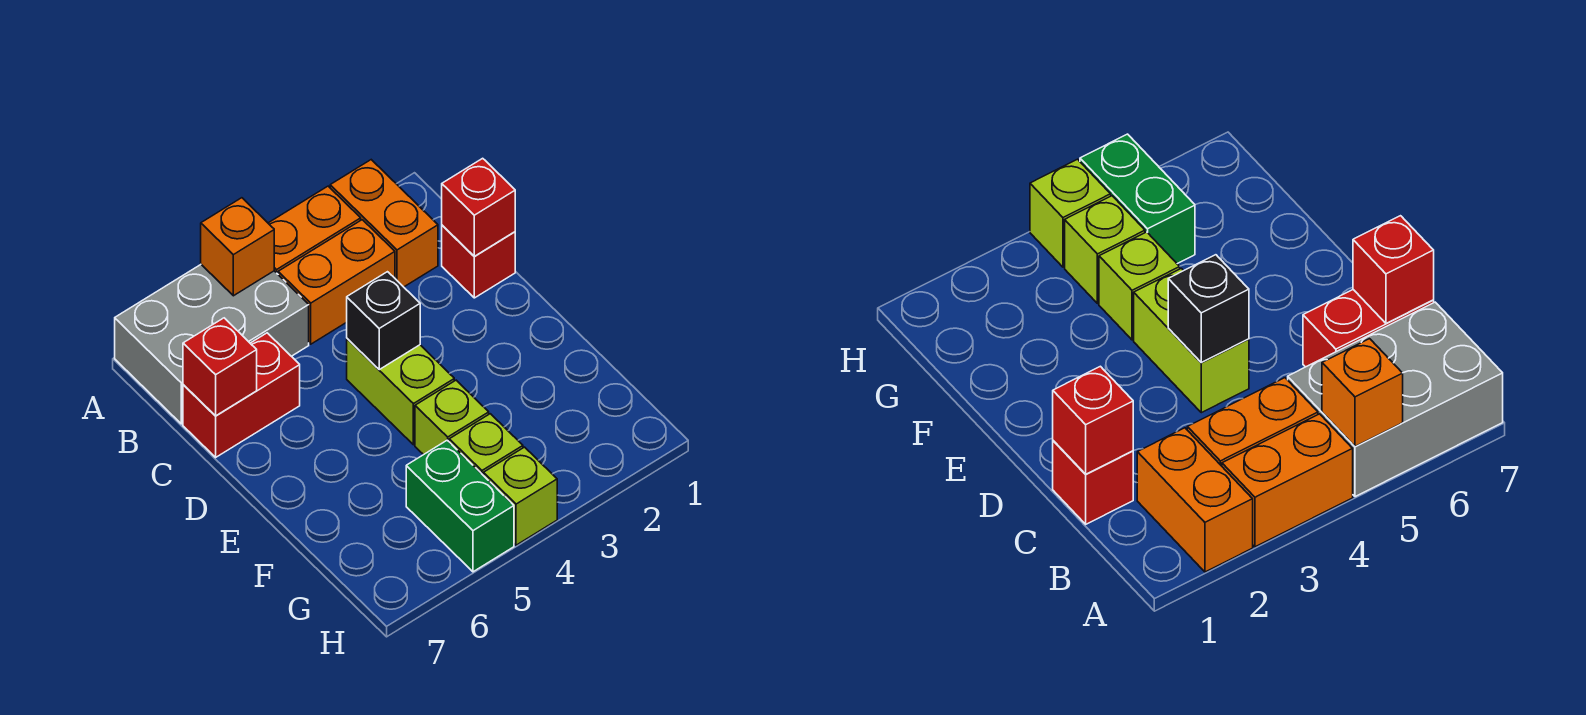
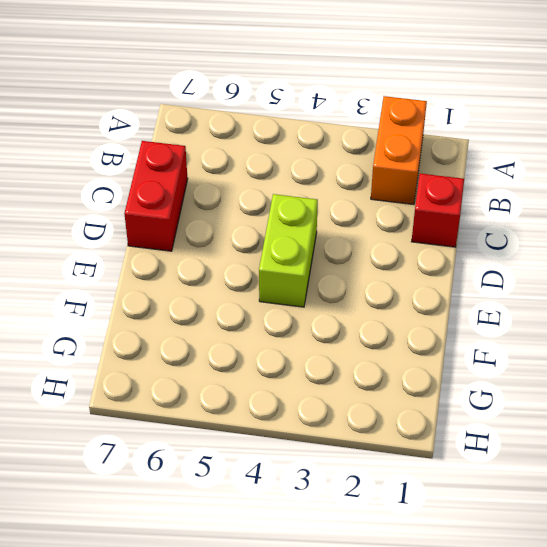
red brick C7:D7 level 1 -> red brick C6:C7 level 1
none -> orange brick A3:A4 level 1
none -> grey brick A5:B7 level 1
none -> orange brick B3:B4 level 1

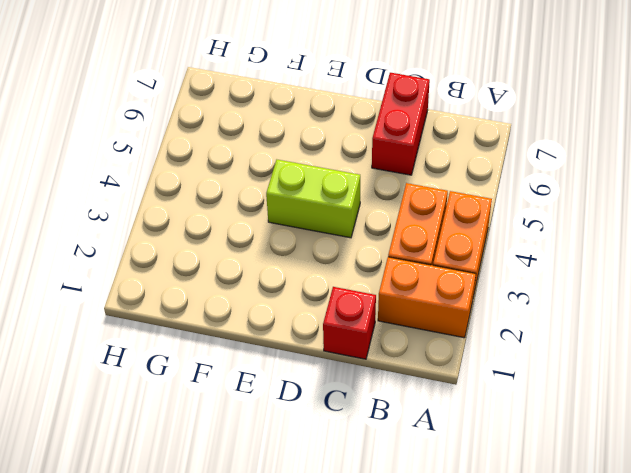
none -> grey brick A5:B7 level 1
none -> lime brick F4 level 1
none -> lime brick G4 level 1

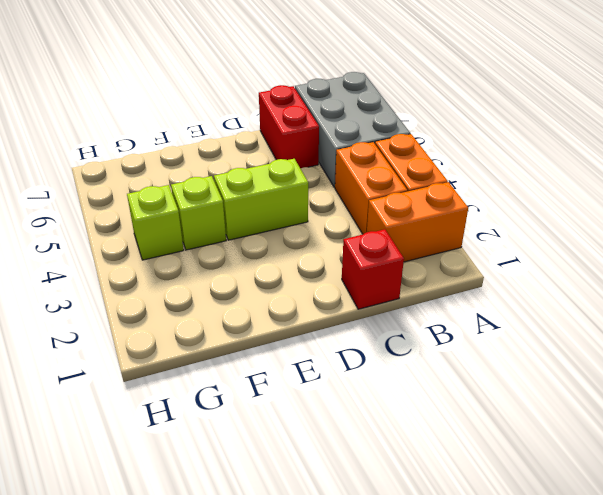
none -> green brick G5:H5 level 1
none -> lime brick H4 level 1
none -> orange brick A5 level 2

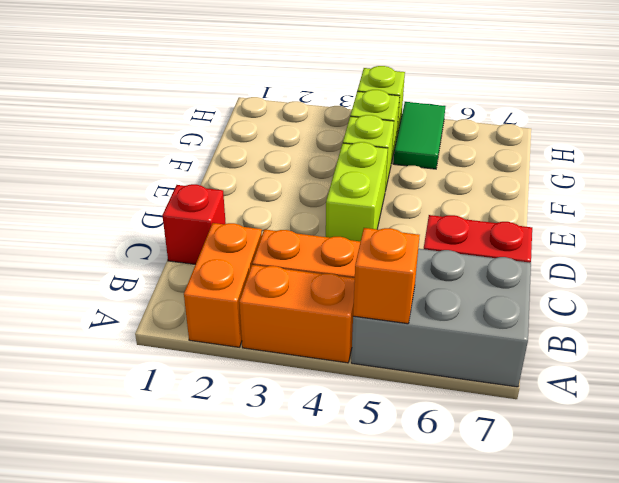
green tile G5:H5 level 1 -> green brick G5:H5 level 1
none -> red brick C1 level 2
none -> red brick C7 level 2
none -> black brick D4 level 2

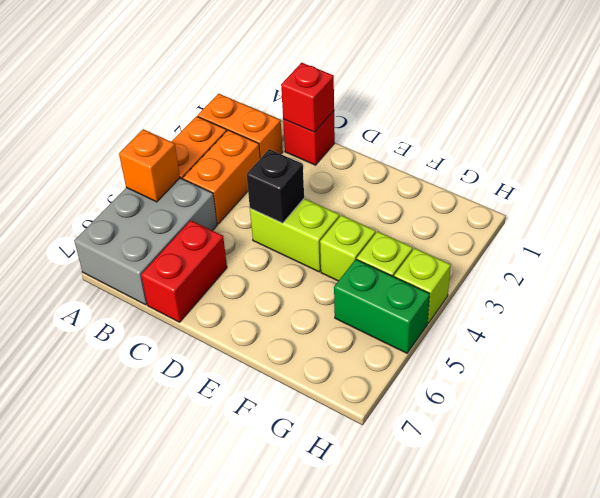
none -> red brick C7 level 2

